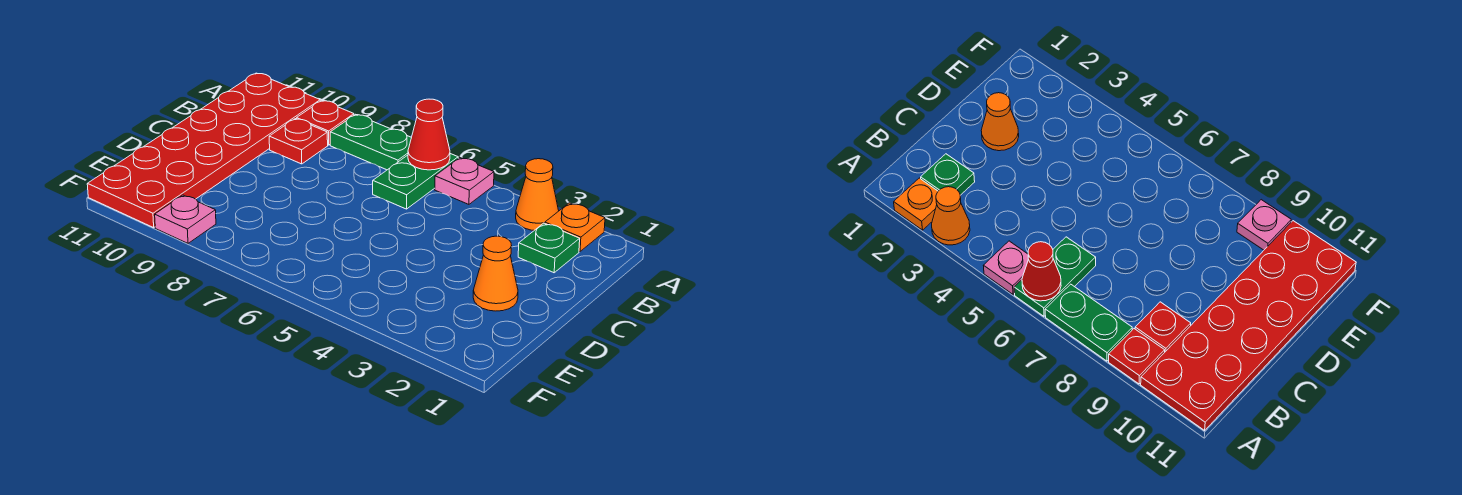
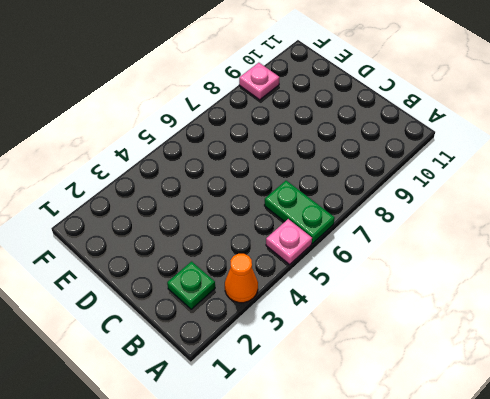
none -> orange plate A2 level 1
none -> green plate A7:A8 level 1
none -> red plate A9 level 1

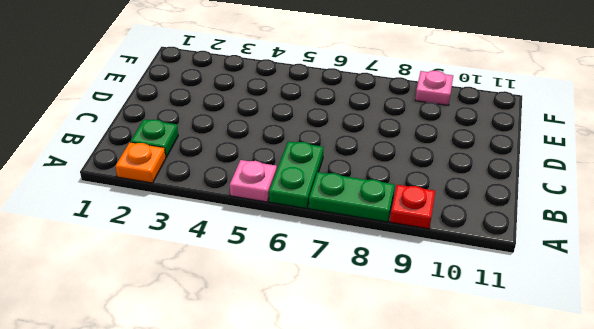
none -> orange cone A3 level 1
none -> red plate A10:F11 level 1
none -> red plate B9 level 1

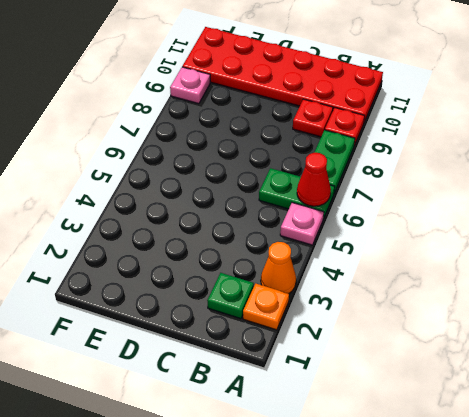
none -> orange cone D2 level 1

